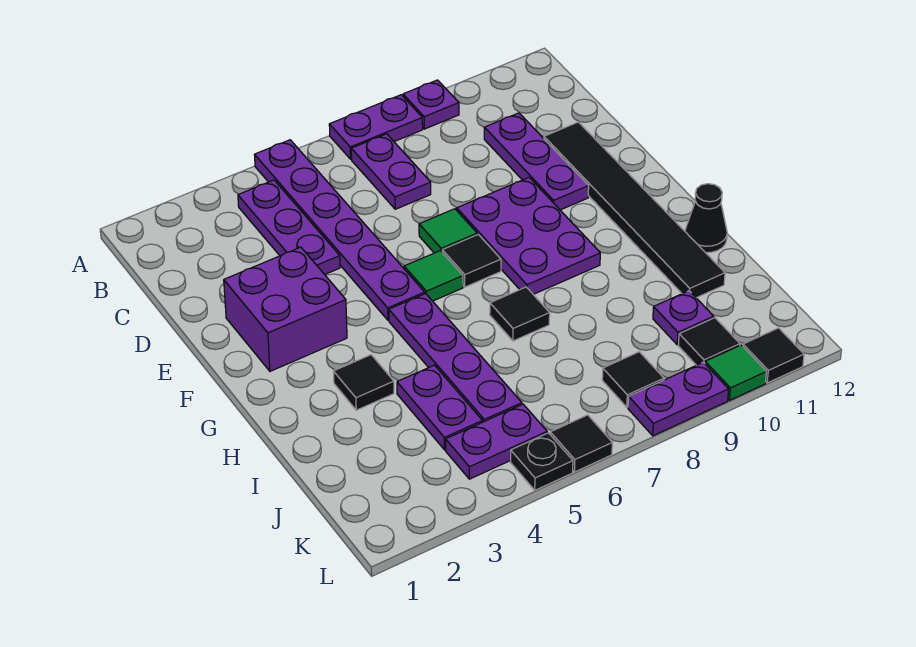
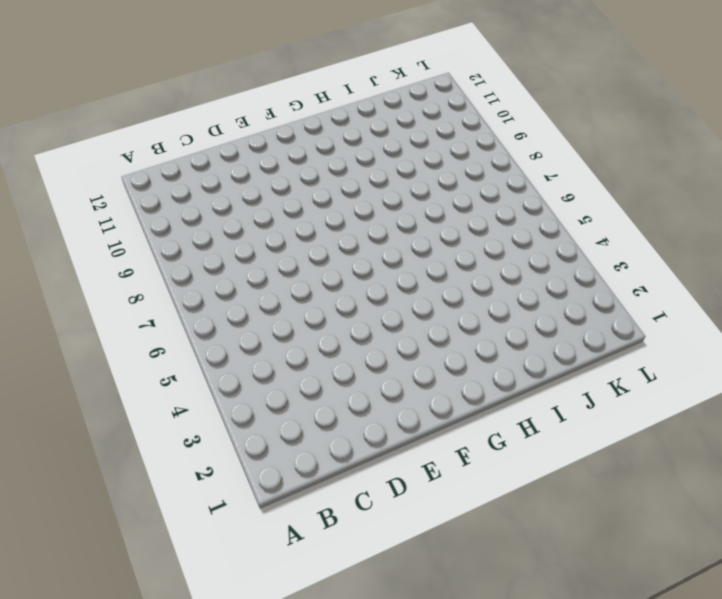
none -> purple plate A5:F5 level 1
none -> purple plate A7:A8 level 1
none -> purple plate A9 level 1

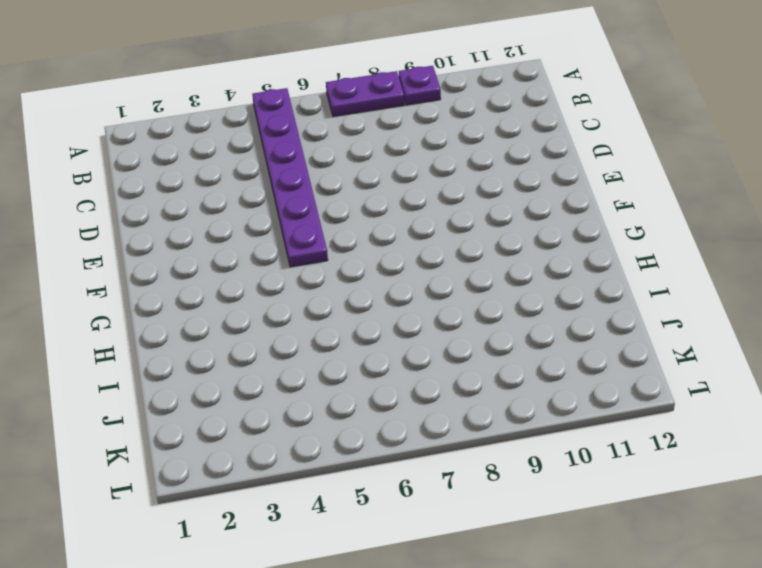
none -> purple plate B4:D4 level 1
none -> purple plate B7:C7 level 1
none -> purple plate C10:E10 level 1

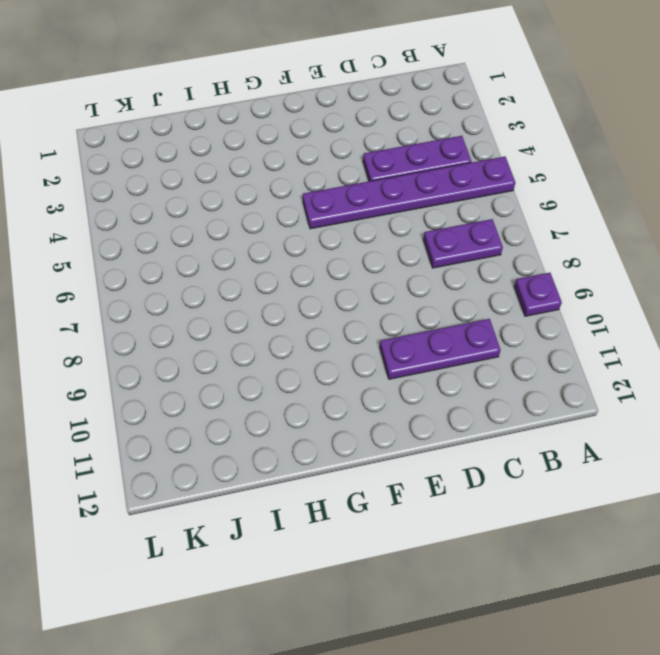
none -> purple plate A7:A8 level 1
none -> black tile D11:I11 level 1
none -> purple brick E2:F3 level 1

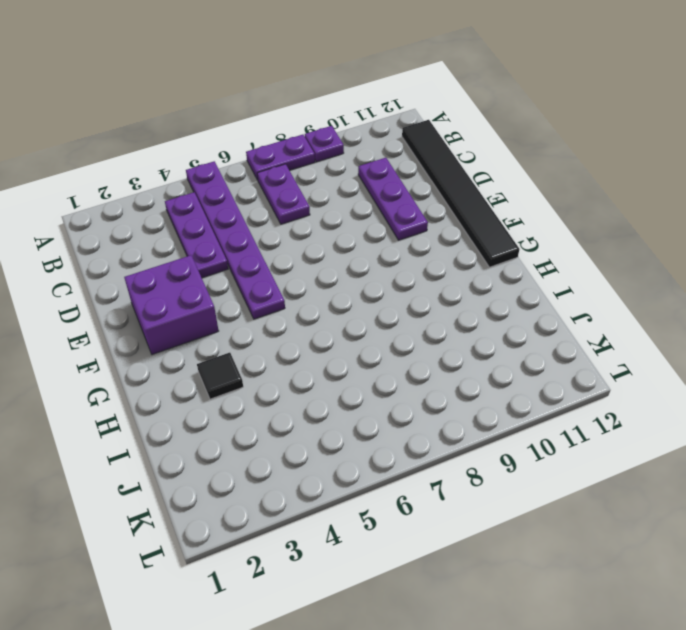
black tile B12:G12 level 1 -> black tile D11:I11 level 1
none -> green tile E7 level 1
none -> purple plate E8:G9 level 1
none -> green tile F6 level 1

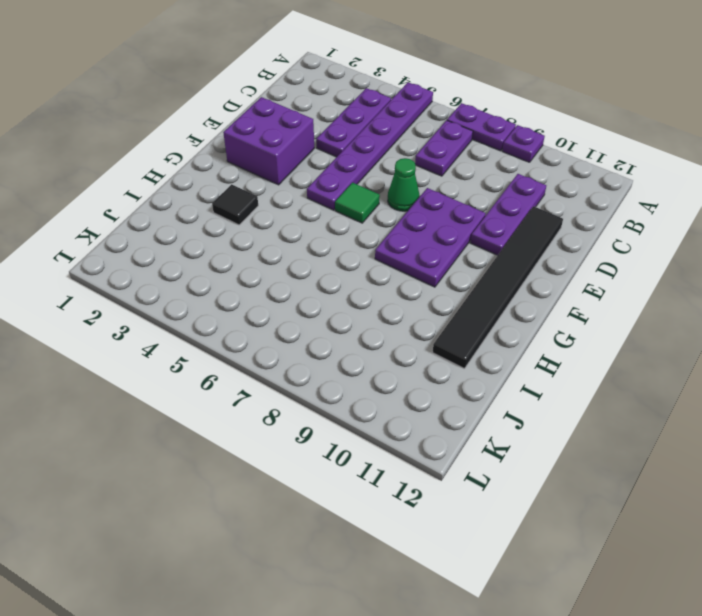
green cone E7 level 1 -> green tile E7 level 1
none -> black tile F7 level 1
none -> purple plate G5:J5 level 1
none -> black tile H7 level 1

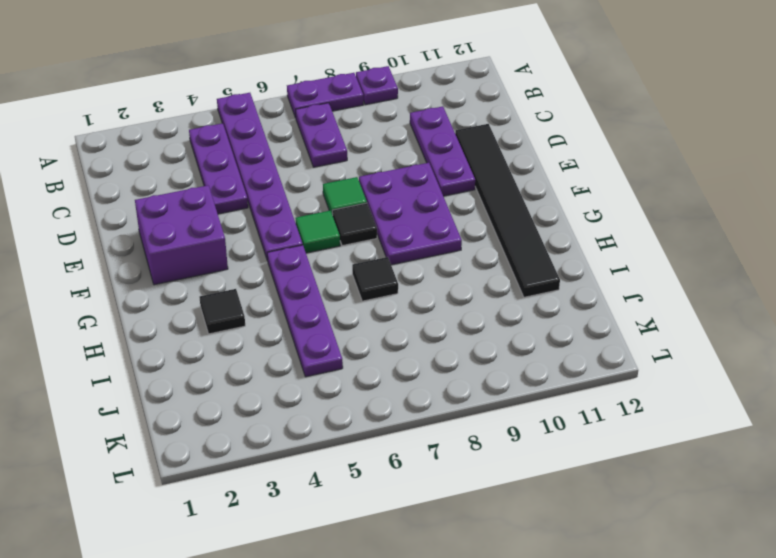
none -> black cone H12 level 1
none -> purple plate I4:J4 level 1
none -> purple plate J10 level 1

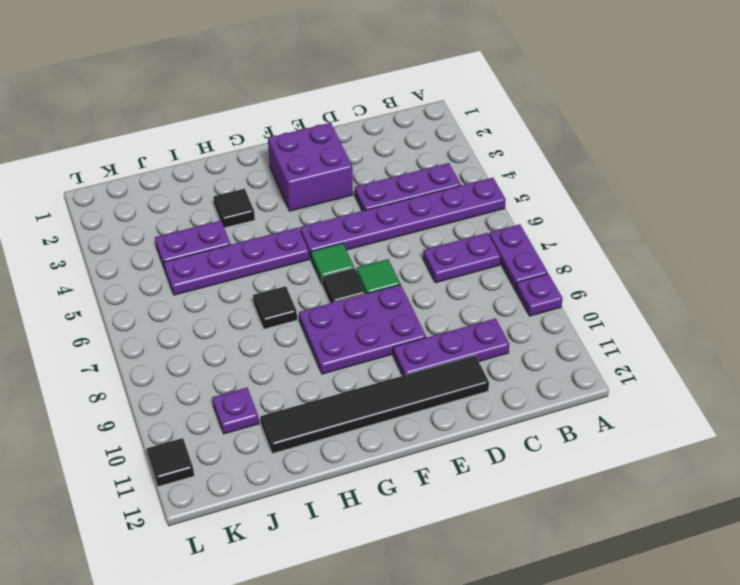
none -> black cone H12 level 1
none -> purple plate K4:K5 level 1
none -> black tile K8 level 1

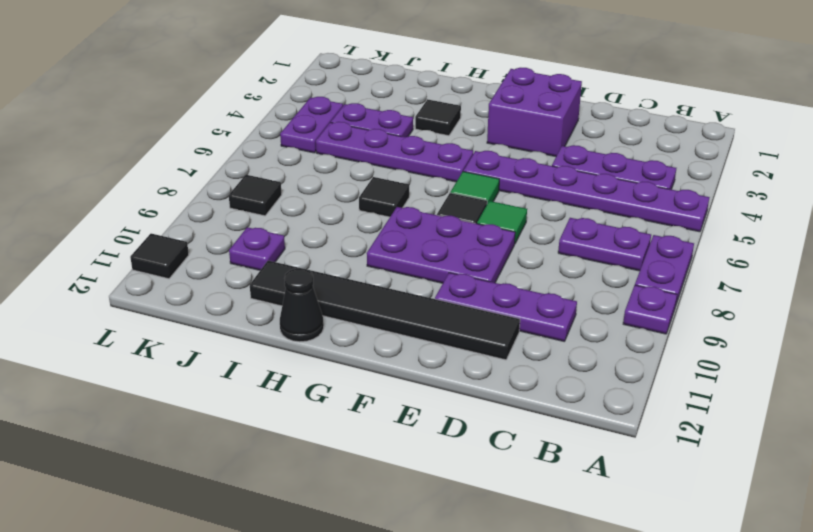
none -> black tile K10 level 1
none -> black plate L5 level 1
none -> black tile L6 level 1

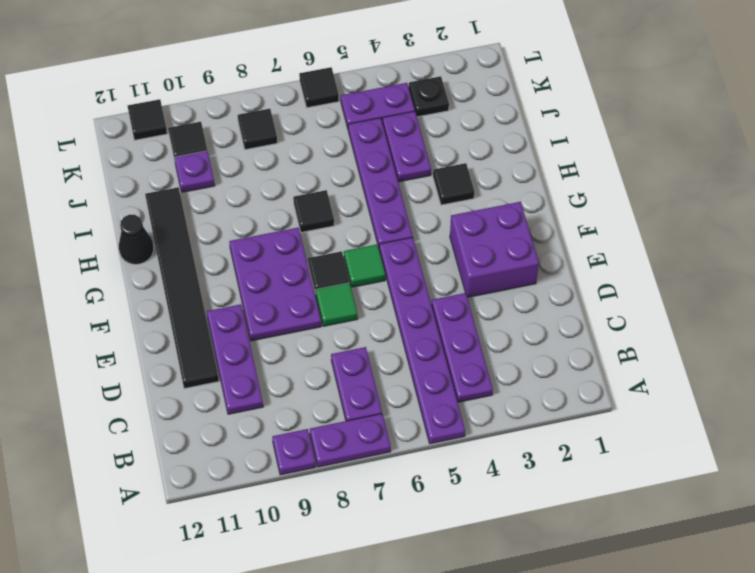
black plate K3 level 1 -> black plate L5 level 1
none -> purple plate L8:L9 level 1
none -> green tile L10 level 1

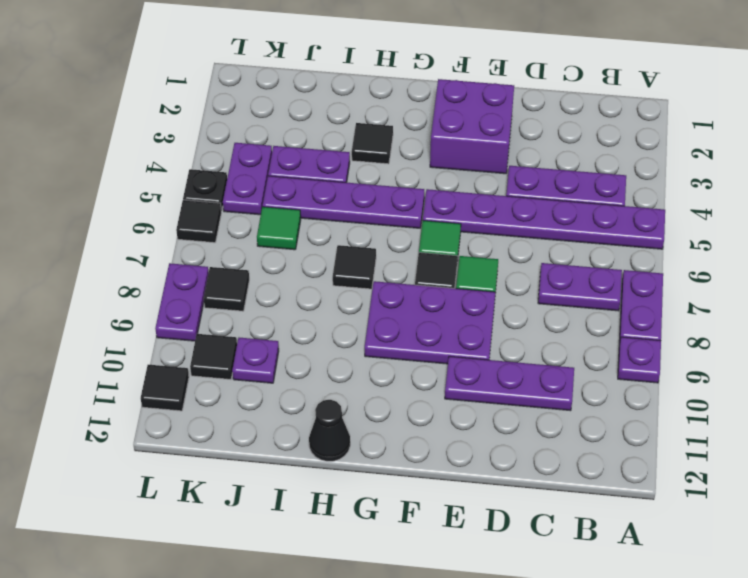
green tile J6 level 1 -> green tile L10 level 1
none -> black tile D11:I11 level 1

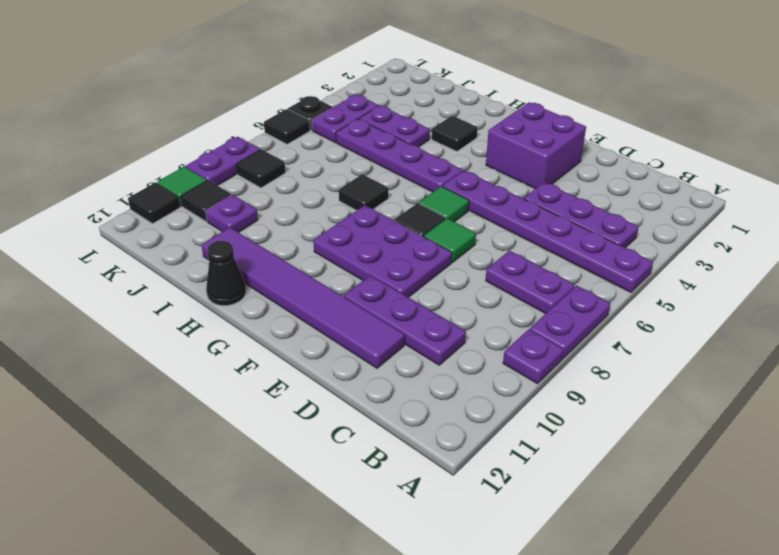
purple tile D11:I11 level 1 -> black tile D11:I11 level 1

